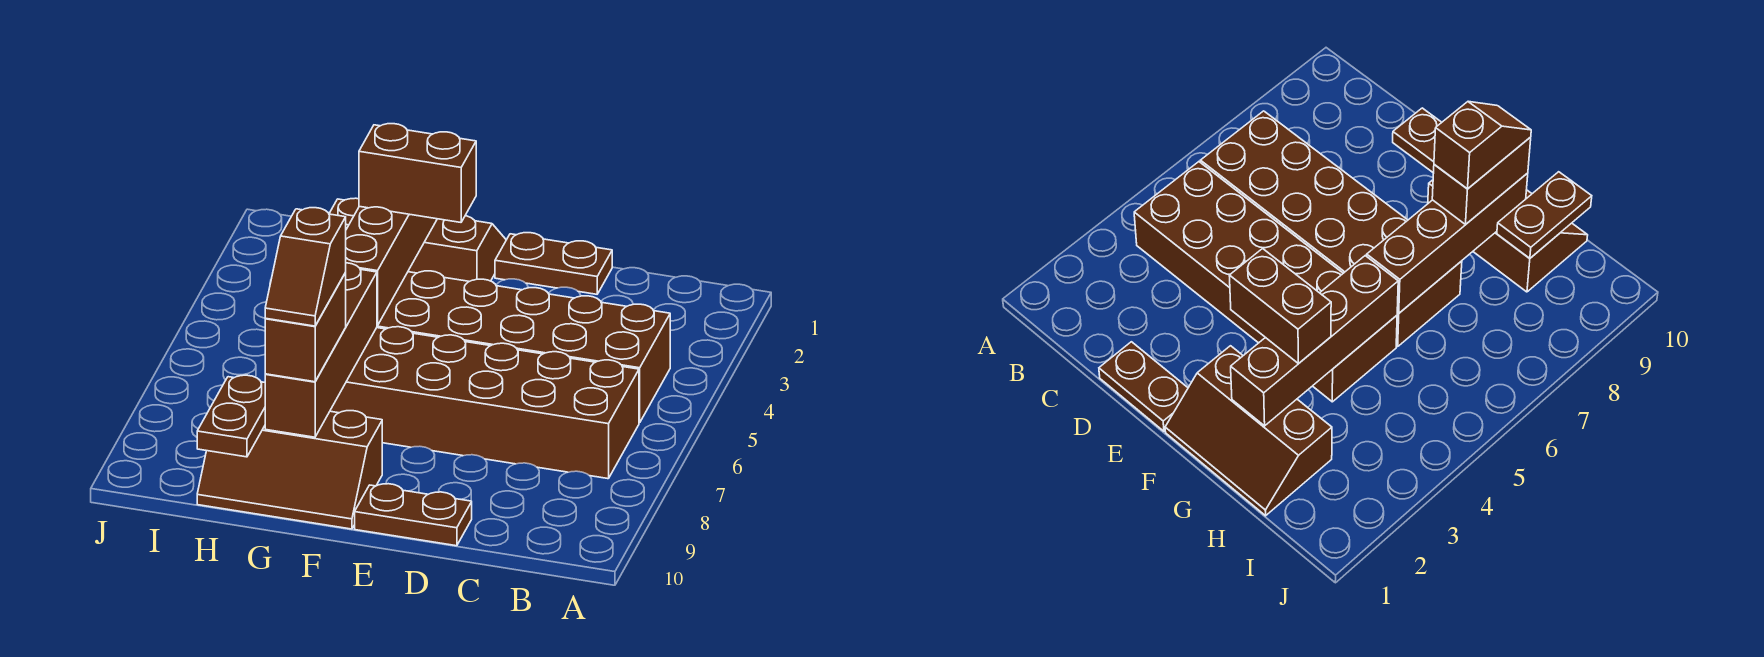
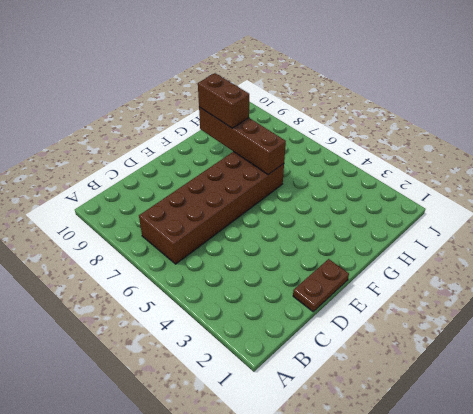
none -> brown brick B4:G5 level 1
none -> brown plate D10:E10 level 1
none -> brown slope F1:H2 level 1 top 2

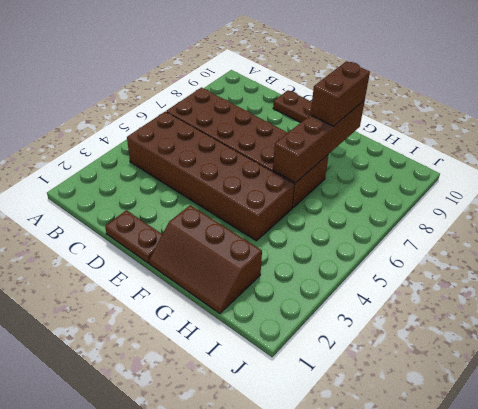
none -> brown slope F9:H10 level 1 top 9
none -> brown brick G2:G5 level 2
none -> brown plate H9:H10 level 2

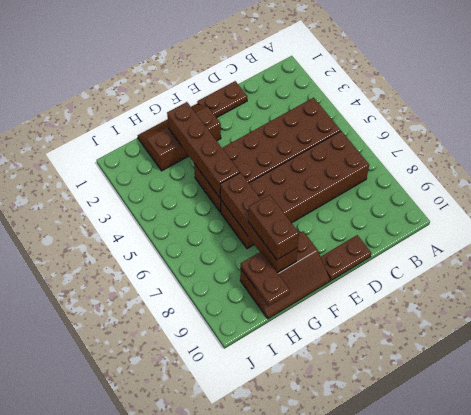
none -> brown brick F3:G3 level 3
none -> brown slope G8:G9 level 4 top 8

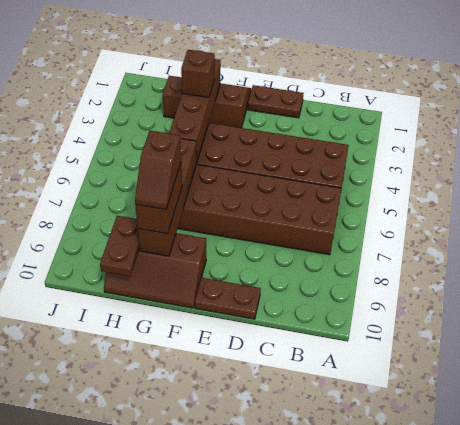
brown brick G3 level 3 -> brown brick F3:G3 level 3

